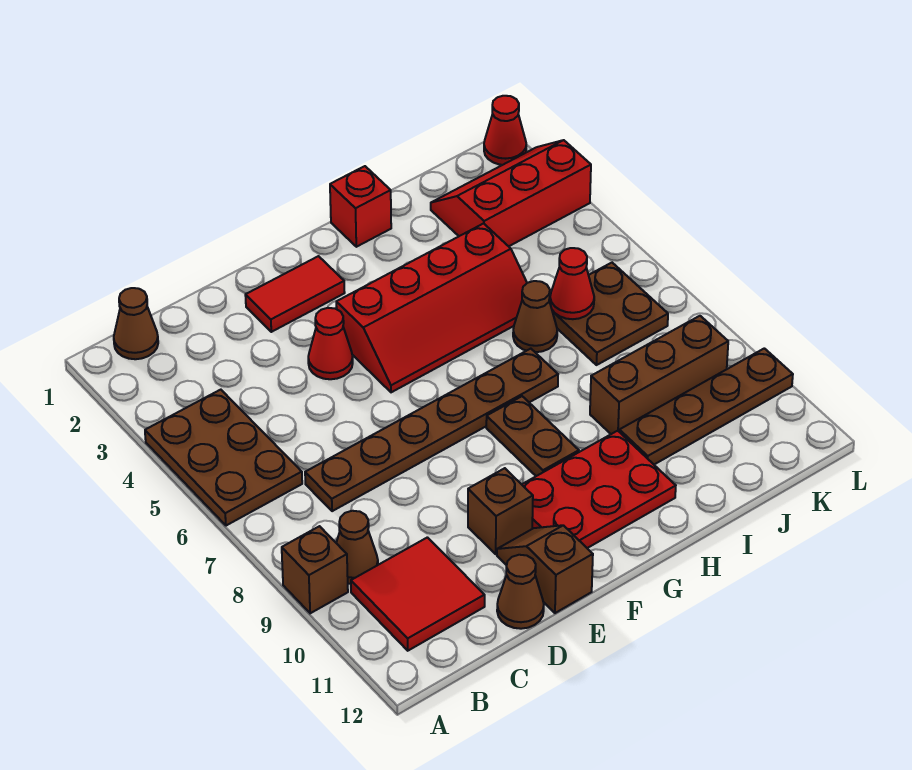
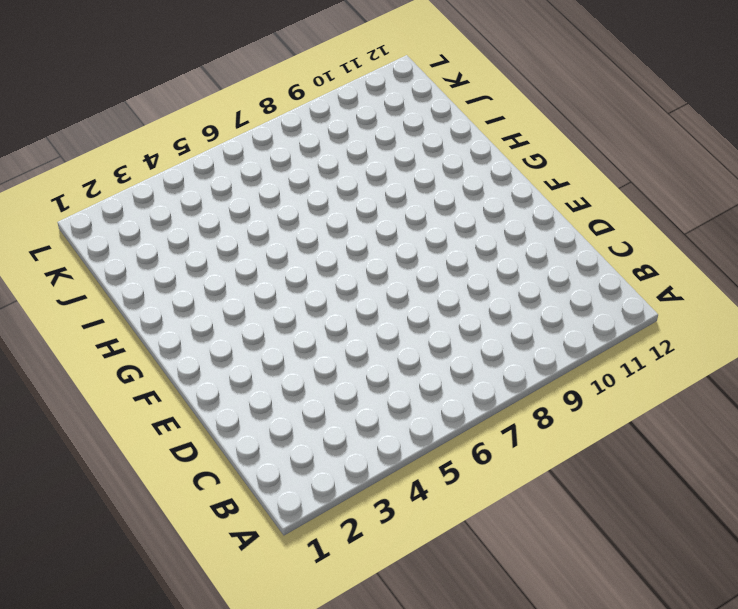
none -> brown plate A4:B6 level 1
none -> brown brick A9 level 1
none -> brown cone B1 level 1

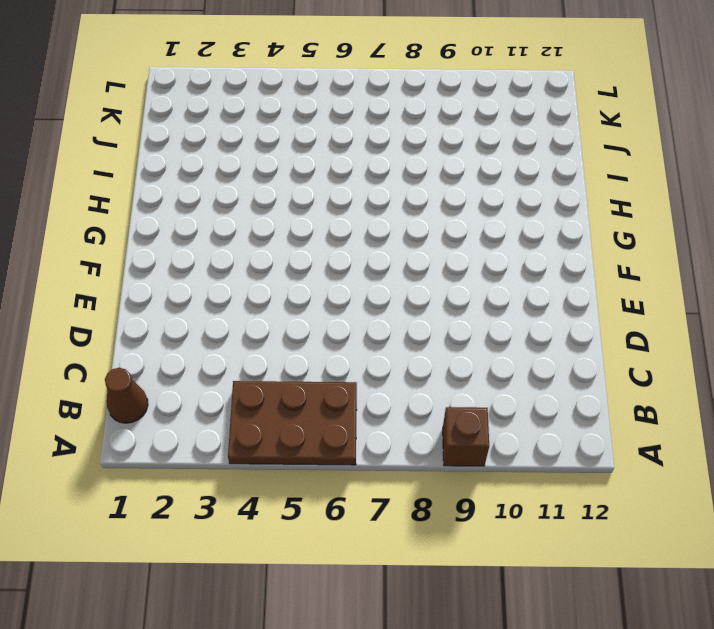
none -> brown cone B9 level 1
none -> red tile B10:C11 level 1
none -> brown plate C7:H7 level 1

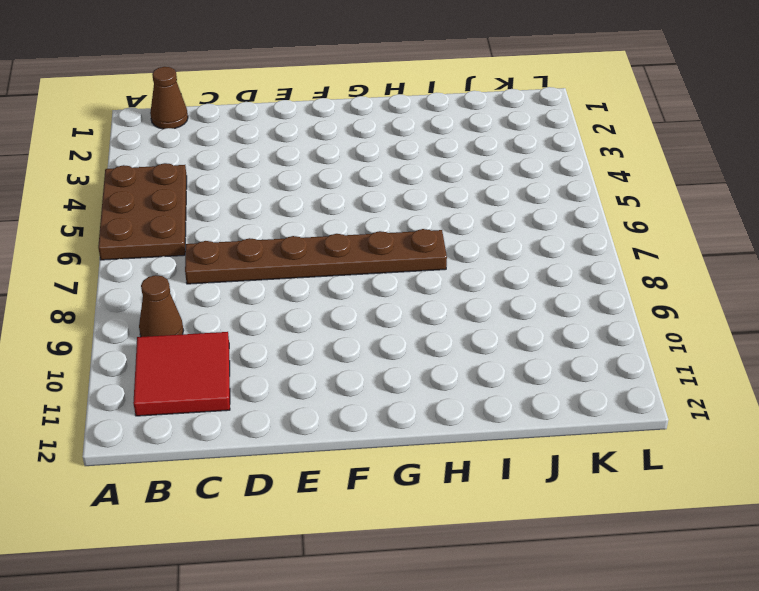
none -> brown brick A9 level 1
none -> brown cone D12 level 1
none -> red tile E2:F2 level 1

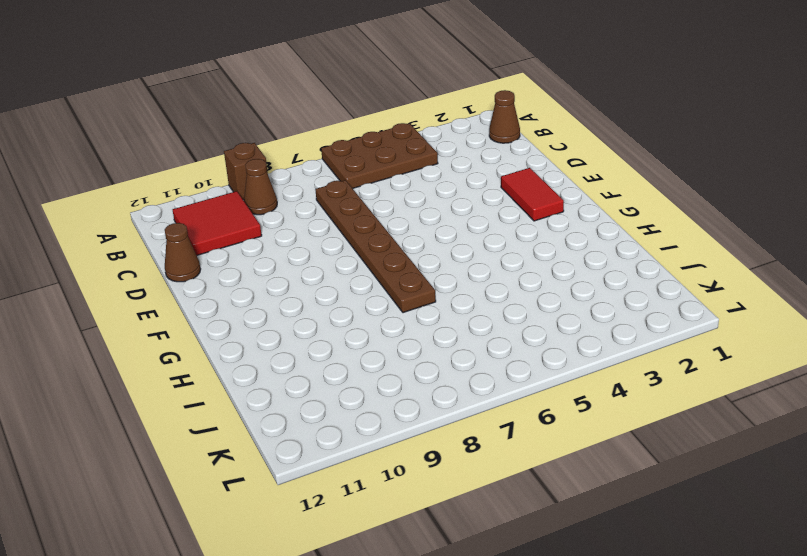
none -> red cone E4 level 1
none -> brown brick E10 level 1
none -> brown slope E11:E12 level 1 top 12

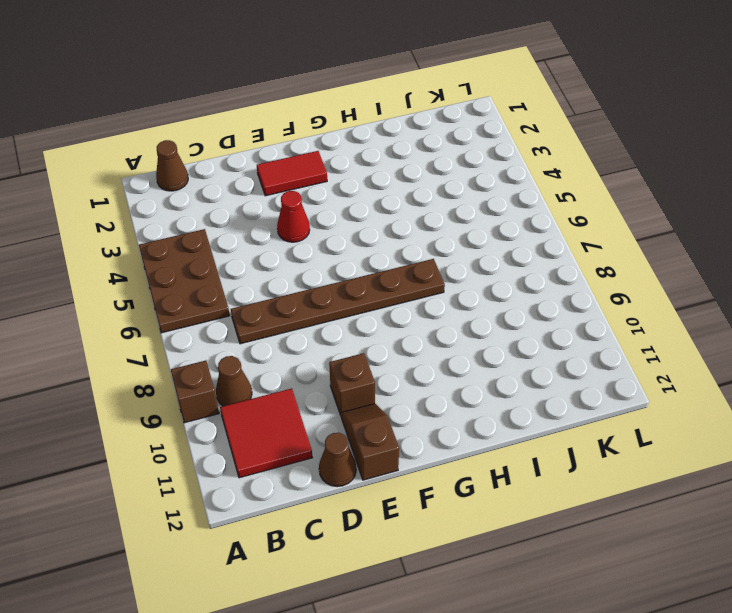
none -> red slope F4:I5 level 1 top 4
none -> red plate F10:H11 level 1
none -> brown plate G8:G9 level 1

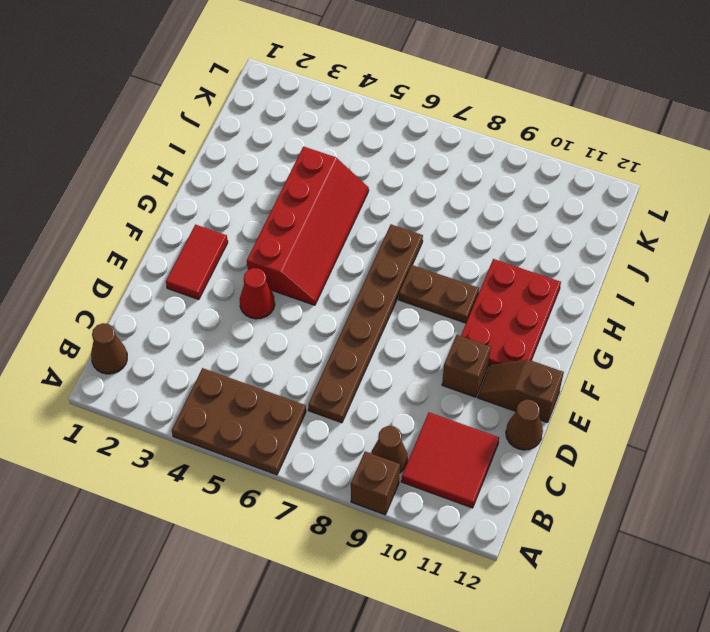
none -> red brick H1 level 1
none -> brown cone I6 level 1
none -> brown brick I9:K9 level 1

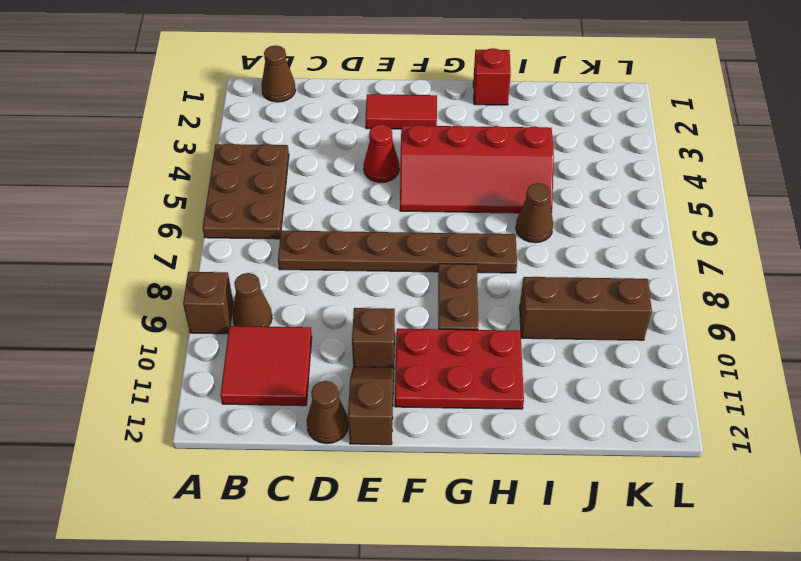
none -> brown plate I10:L10 level 1
none -> red slope J2:L3 level 1 top 3
none -> brown plate J6:K7 level 1

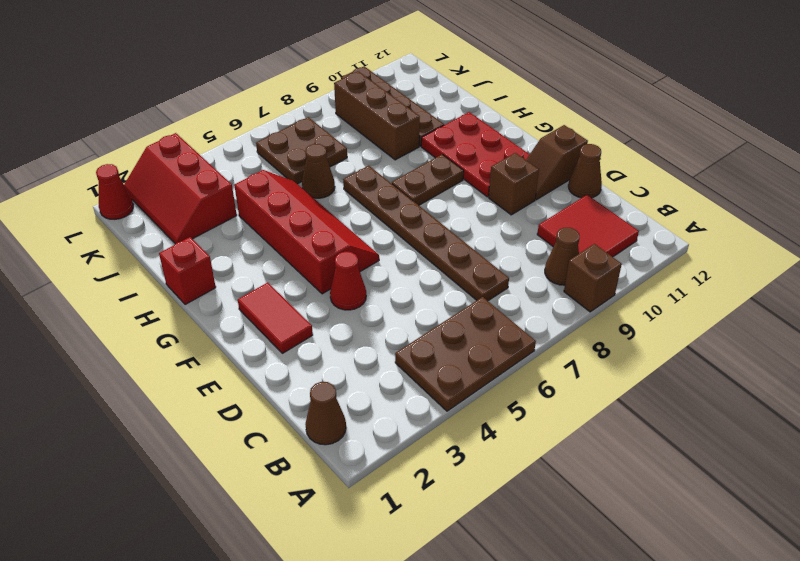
none -> red cone J6 level 2

